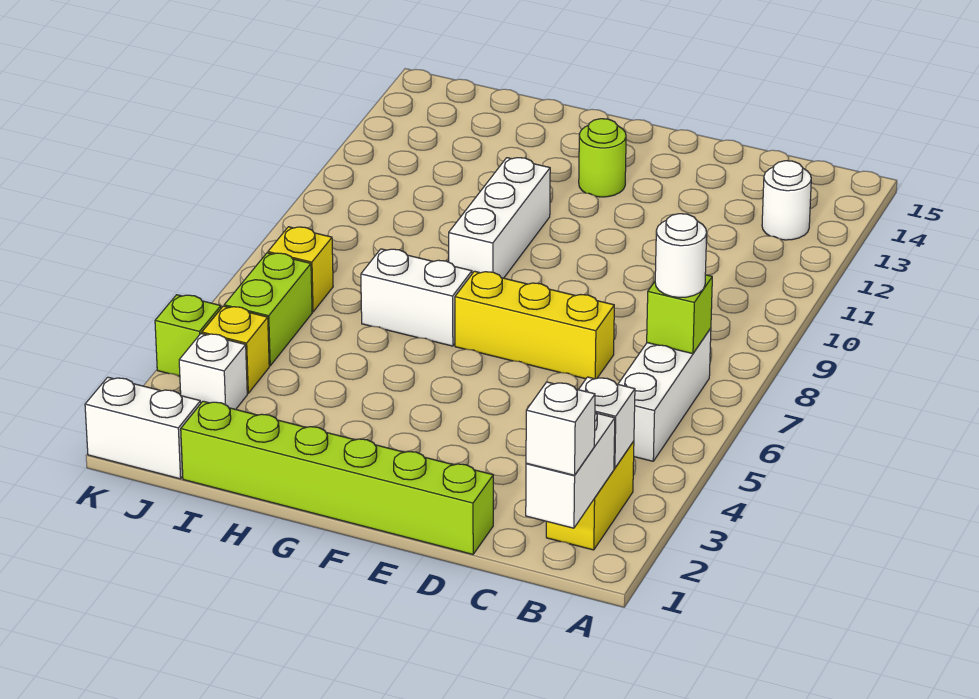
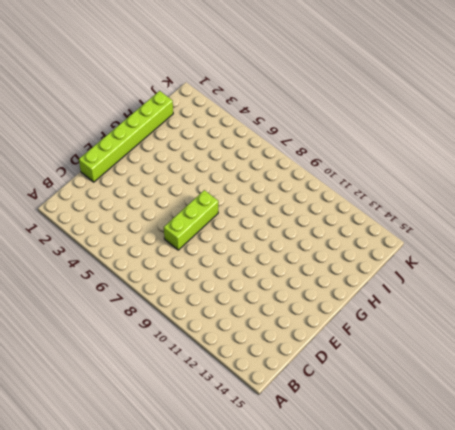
lime brick D7:F7 level 1 -> yellow brick D7:F7 level 1
none -> yellow brick B2:B3 level 1
none -> white brick B5:B7 level 1
none -> white round brick B13 level 1

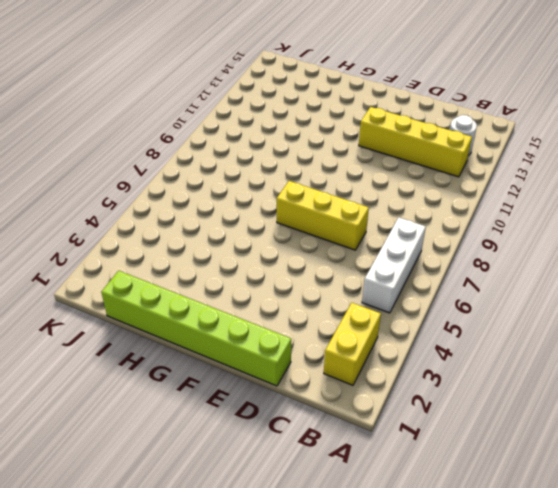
yellow brick B12:E12 level 1 -> none
none -> lime round brick F13 level 1
none -> white brick G7:H7 level 1
none -> white brick G9:G11 level 1

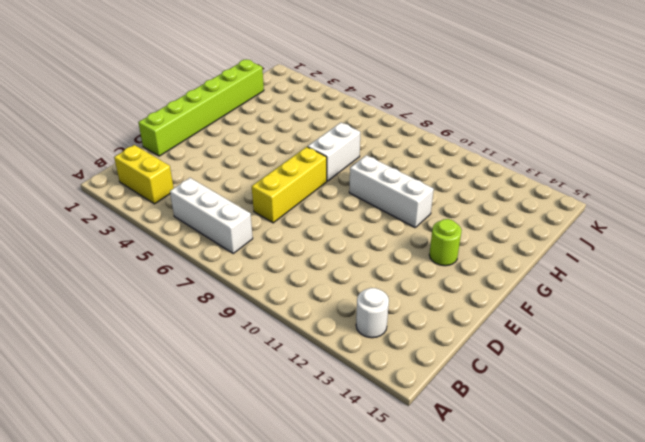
none -> white brick J1:K1 level 1
none -> white brick J3 level 1
none -> yellow brick J4 level 1

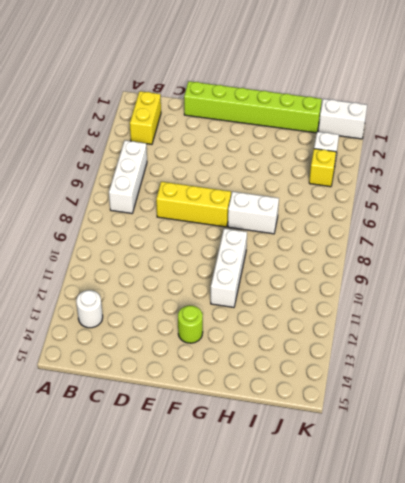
none -> lime brick J5:J6 level 1
none -> yellow brick J7 level 1
none -> lime brick K4 level 1

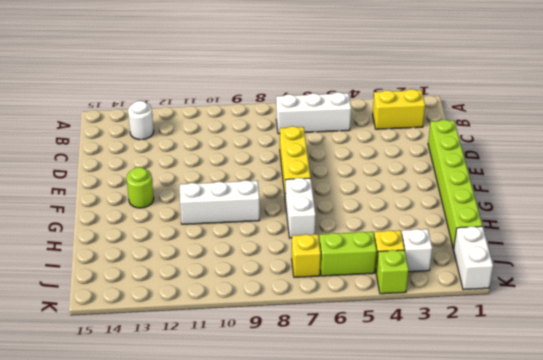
none -> white brick B1:B2 level 2
none -> white brick B3 level 2
none -> lime brick B7 level 2

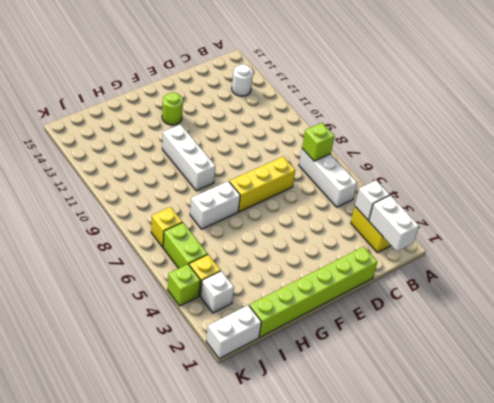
none -> white brick B1 level 3
none -> white round brick B7 level 3

